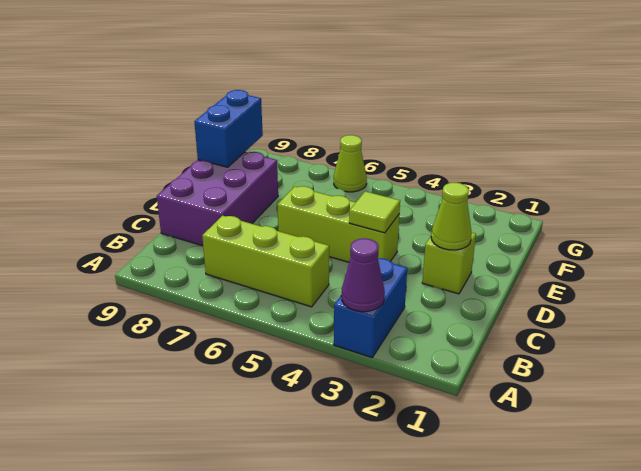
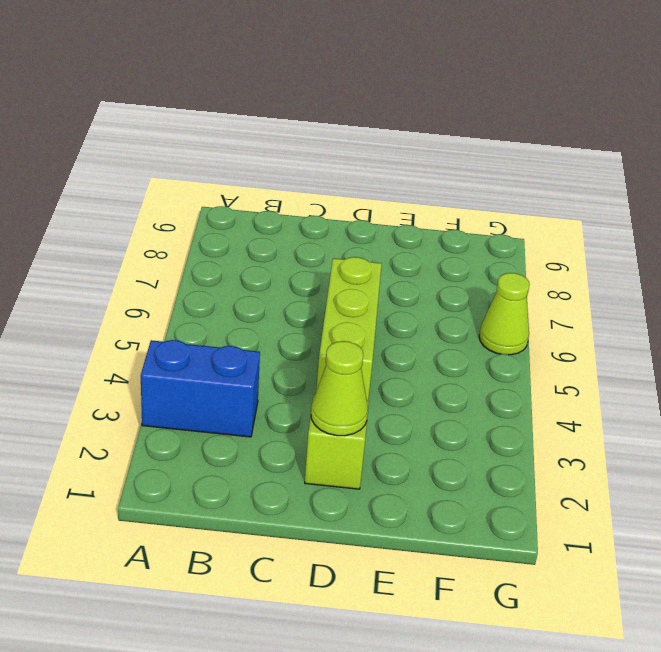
none -> lime brick B5:B7 level 1
none -> purple brick C8:E9 level 1

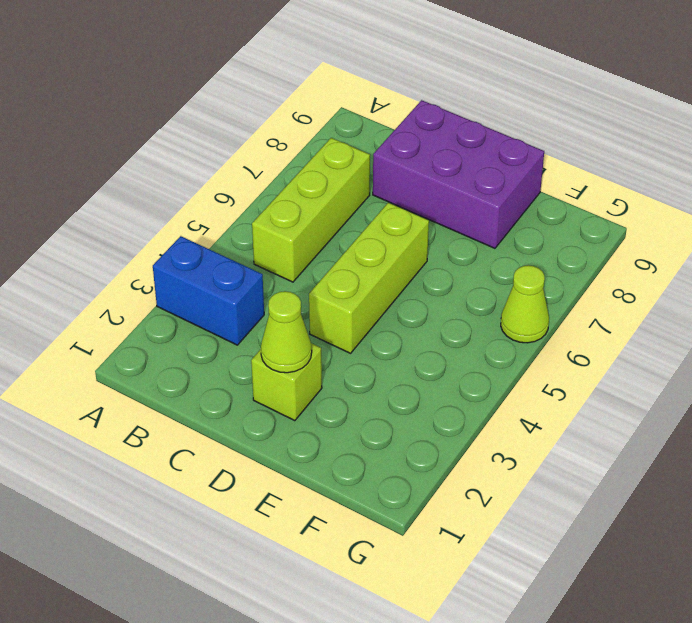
none -> purple cone A3 level 2
none -> lime tile D4 level 2

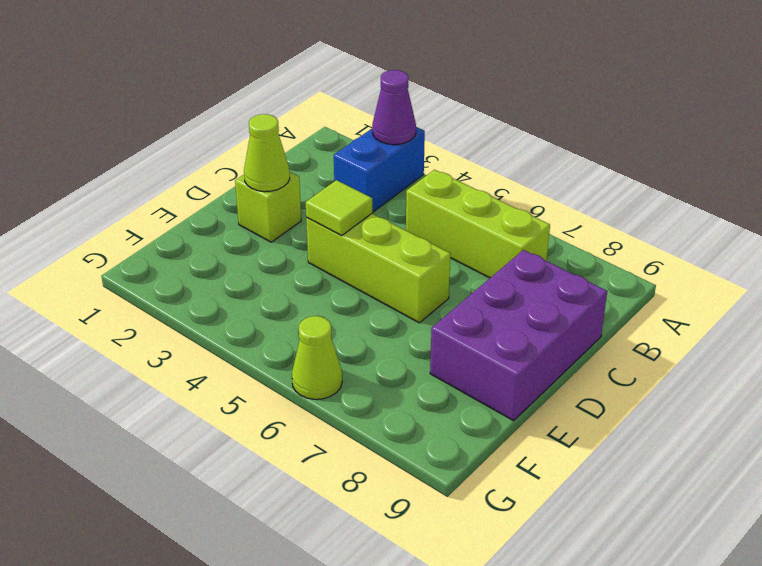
none -> blue brick E9:F9 level 2

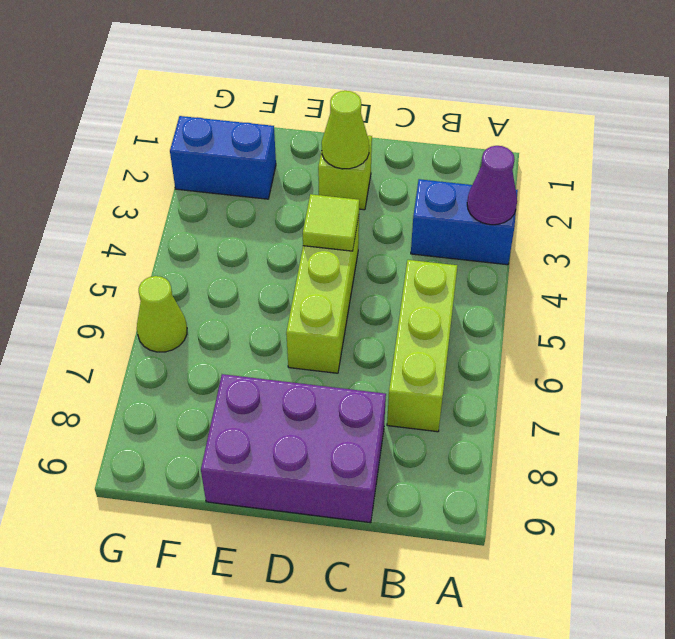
blue brick F2:G2 level 1 -> blue brick E9:F9 level 2

